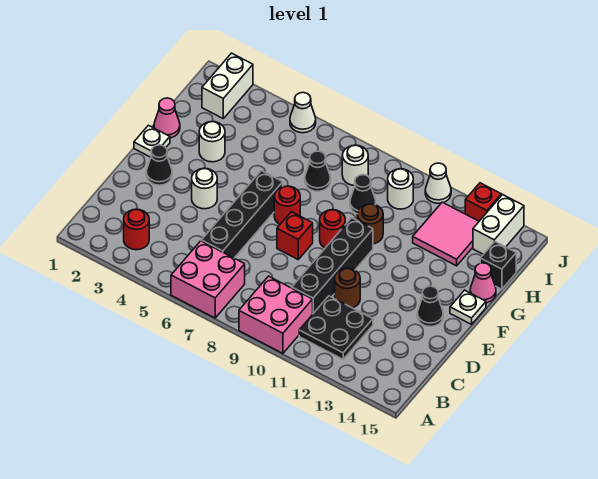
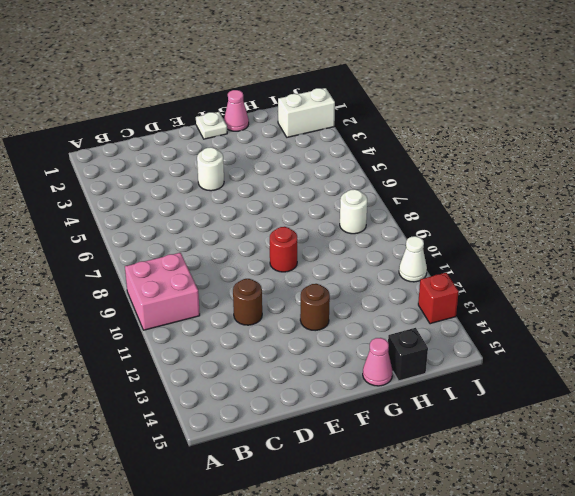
brown round brick F12 level 1 -> brown round brick G10 level 1
none -> pink brick A6:B7 level 1
none -> red round brick B3 level 1
none -> black plate B11:C12 level 1
none -> black brick C6:F6 level 1

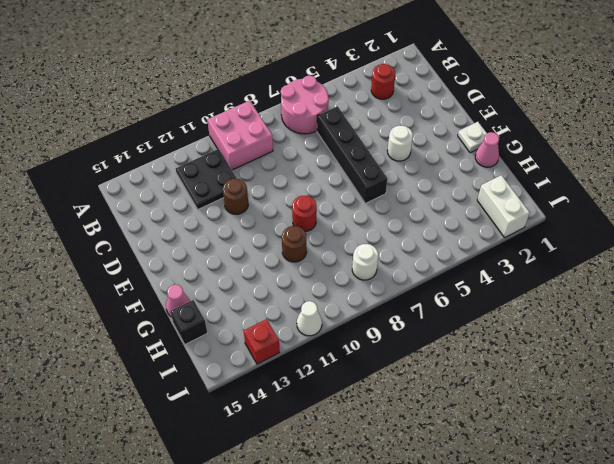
pink round brick A6:B7 level 1 -> pink brick A6:B7 level 1
none -> black brick C10:F10 level 1
none -> black cone E2 level 1
none -> red brick E8 level 1
none -> black cone E14 level 1

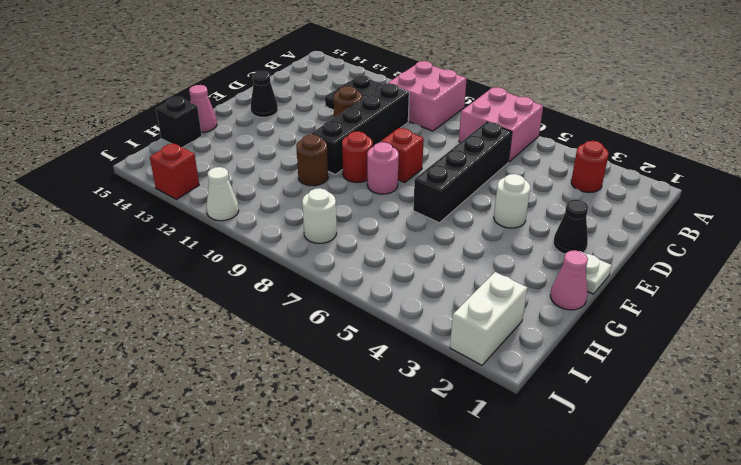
pink round brick F8 level 1 -> none
none -> red round brick F7 level 1
none -> white plate F15 level 1
none -> white round brick G3 level 1
none -> black cone H7 level 1

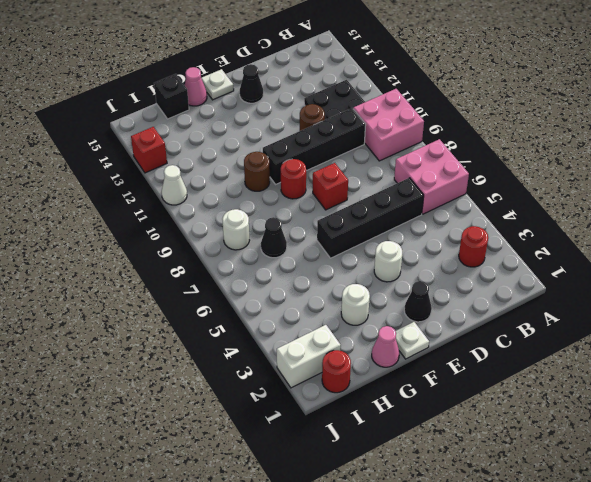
red round brick I1 level 1 -> red round brick F7 level 1
none -> black cone H9 level 1
none -> pink tile H12:I13 level 1
none -> white round brick I10 level 1
none -> white brick I14:J14 level 1

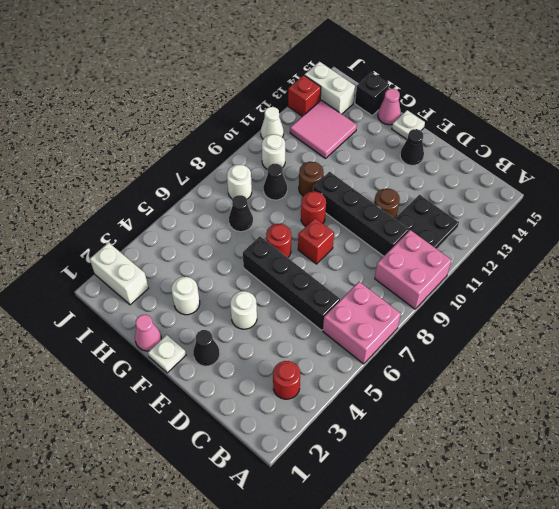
none -> white cone J5 level 1

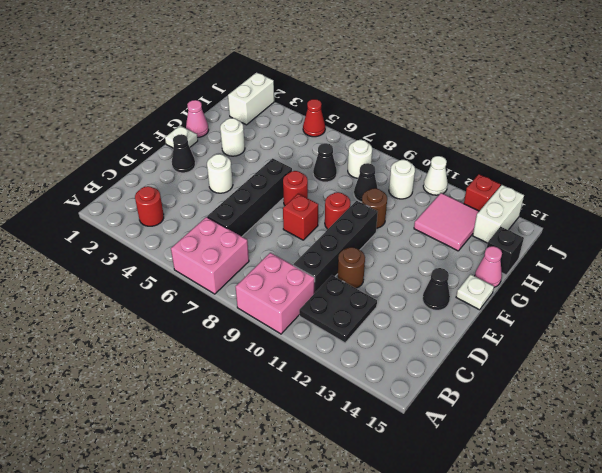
red cone J5 level 1 -> white cone J5 level 1

